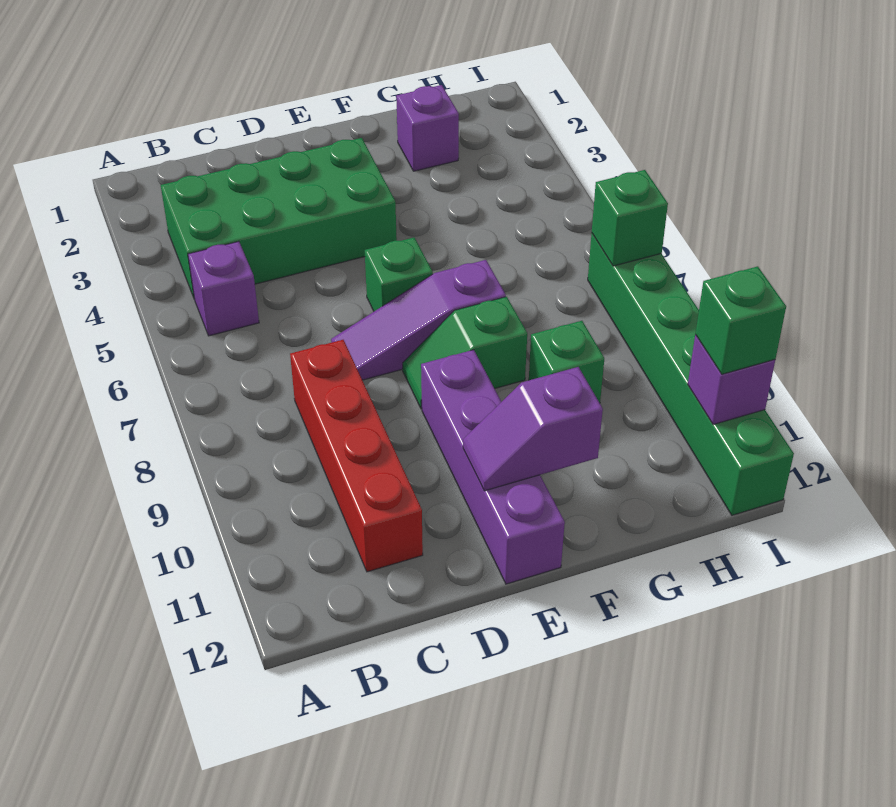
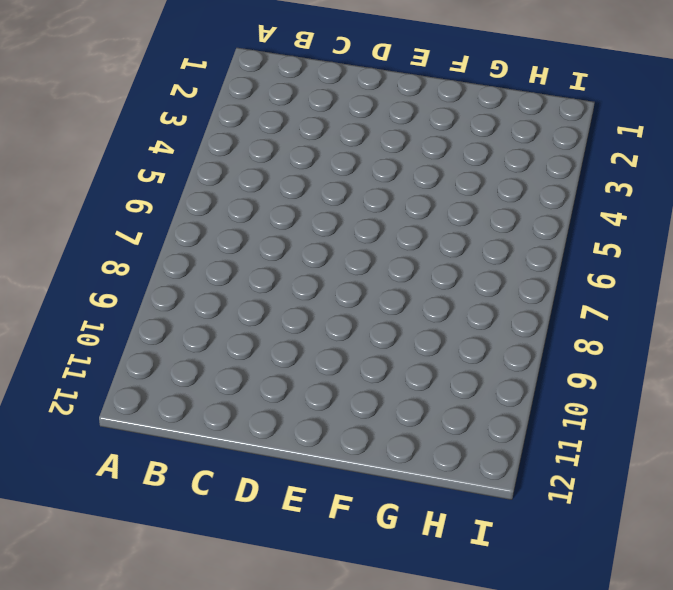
none -> green brick B3:E4 level 1
none -> purple brick B5 level 1
none -> red brick C8:C11 level 1

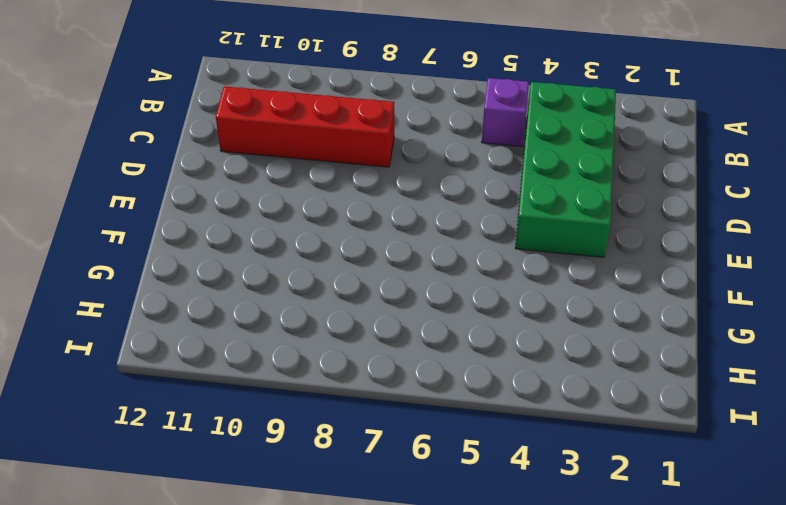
none -> purple slope D7:F7 level 1 top F
none -> green brick E6 level 1
none -> green slope E8:F8 level 1 top F

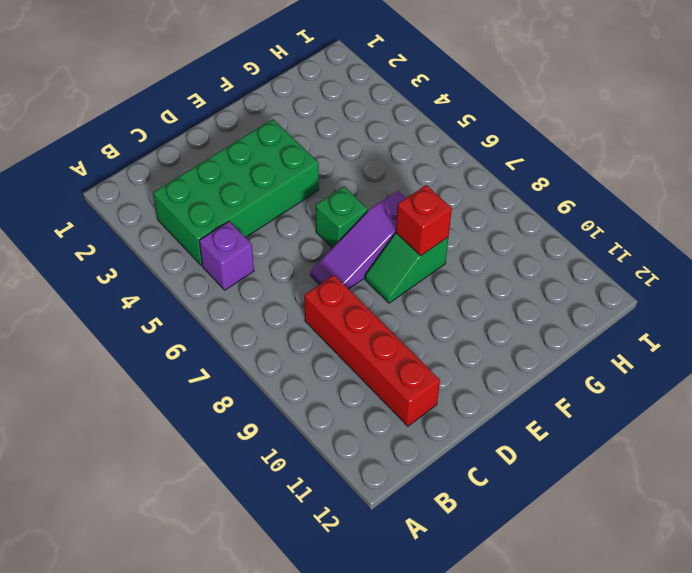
red brick F8 level 2 -> none
none -> purple brick E9:E12 level 1
none -> purple brick G2 level 1
none -> green brick G9 level 1

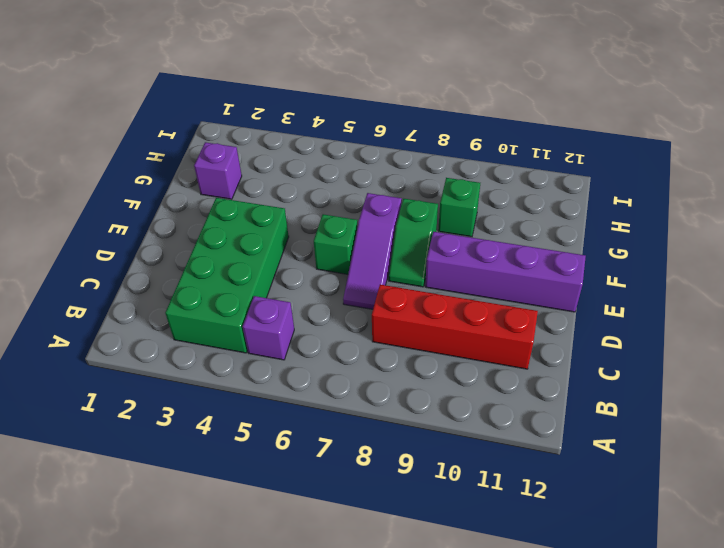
none -> green brick I7:I12 level 1
none -> purple slope E11:F11 level 2 top F
none -> green brick I7 level 2

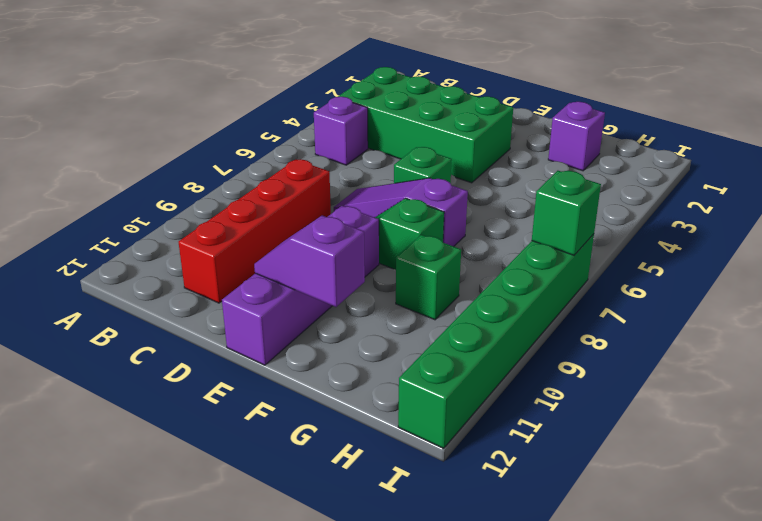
none -> purple brick I11 level 2
none -> green brick I11 level 3

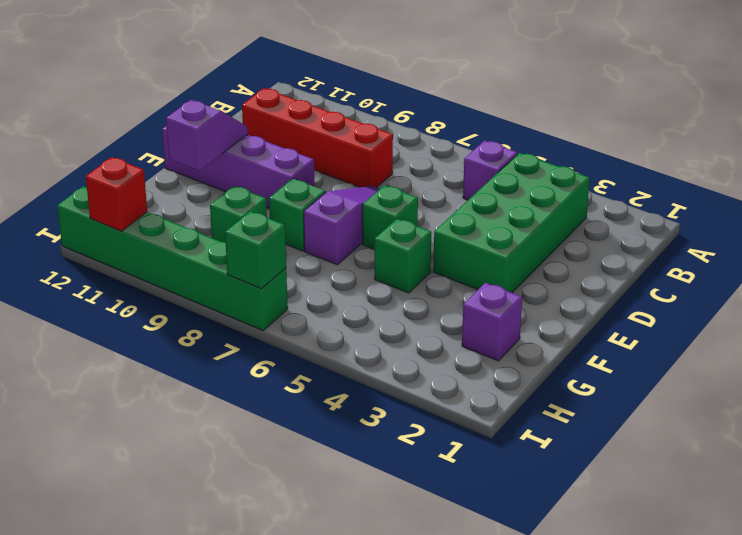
green brick F5 level 1 -> green brick I11 level 3
red brick I11 level 2 -> purple brick I11 level 2

